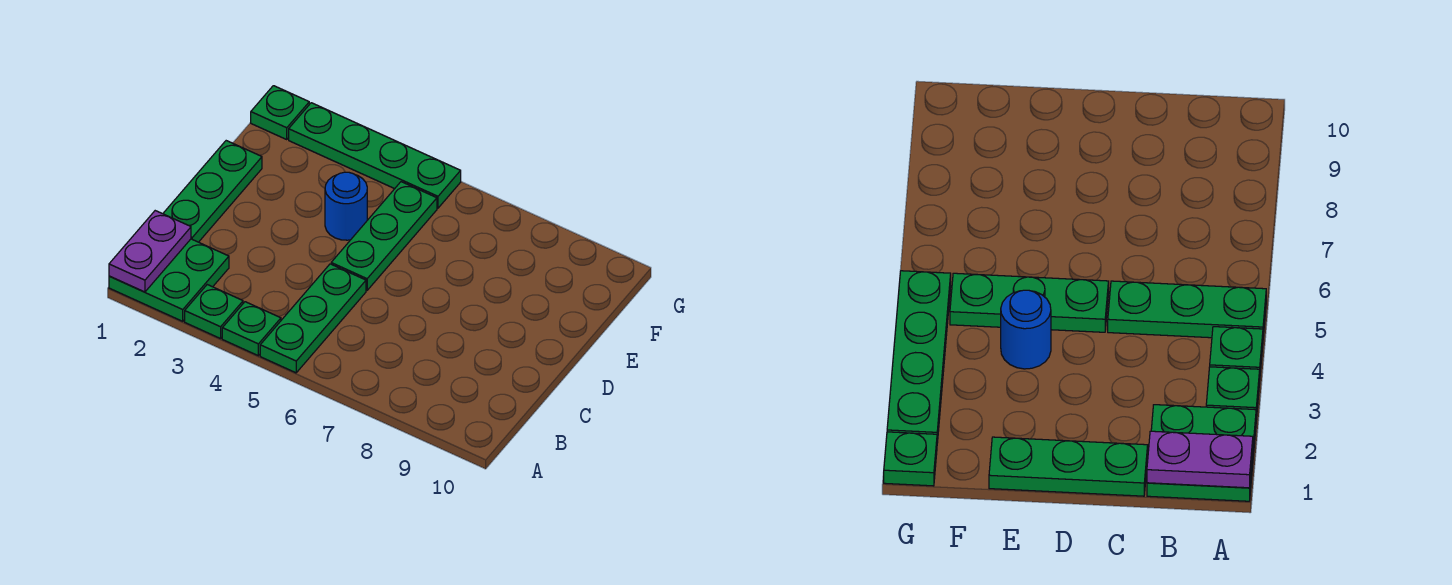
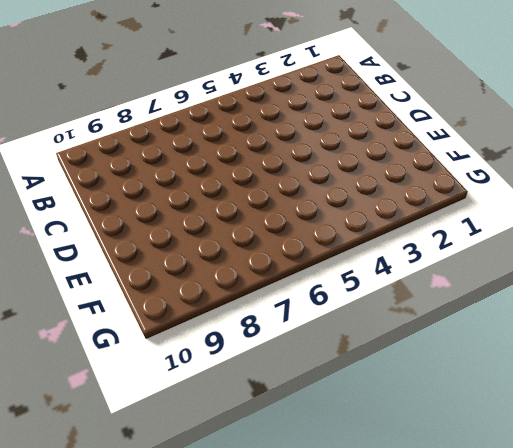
none -> green plate A1:B2 level 1
none -> green plate A3 level 1

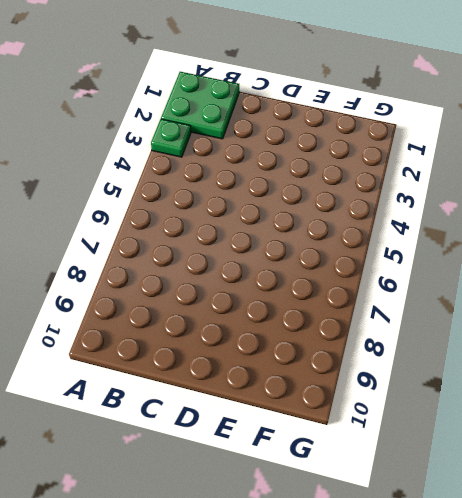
none -> green plate A4 level 1
none -> green plate A5:C5 level 1

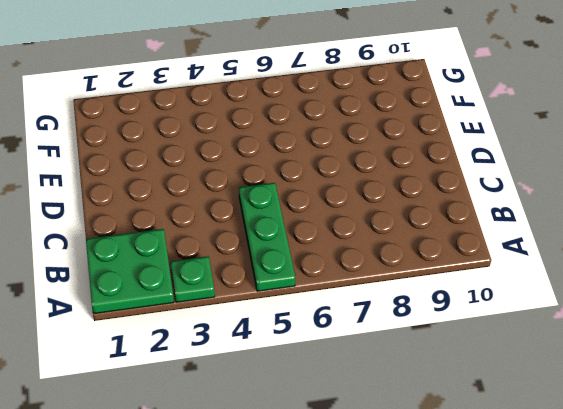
none -> green plate A4 level 1
none -> green plate C1:E1 level 1

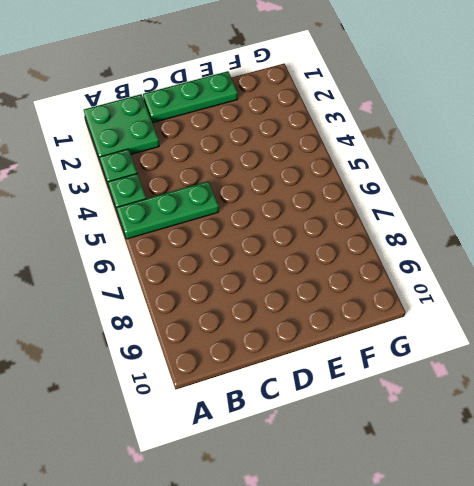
none -> green plate D5:F5 level 1
none -> blue round brick E4 level 1

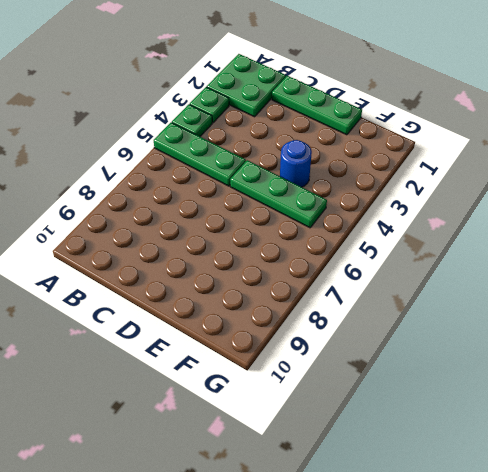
none -> green plate G1 level 1
none -> green plate G2:G5 level 1

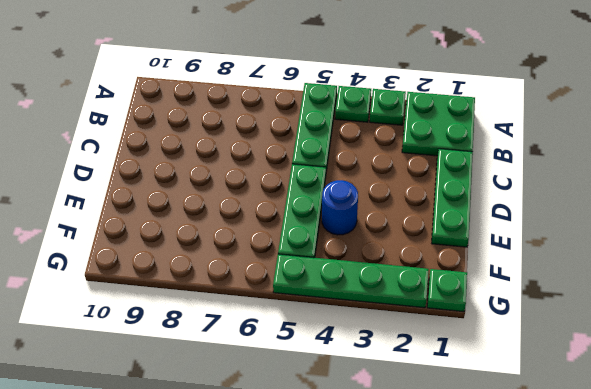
none -> purple plate A1:B1 level 2

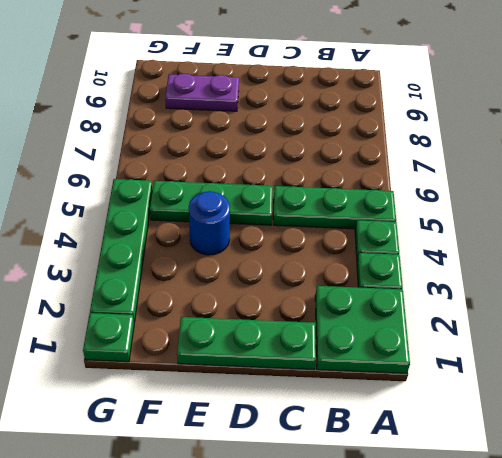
purple plate E9:F9 level 1 -> purple plate A1:B1 level 2

